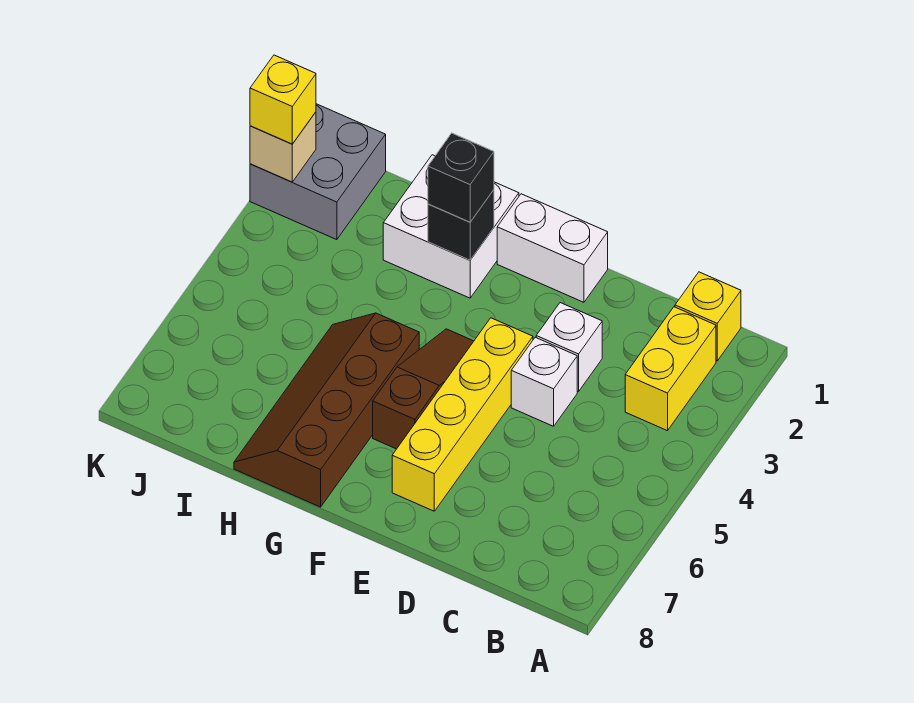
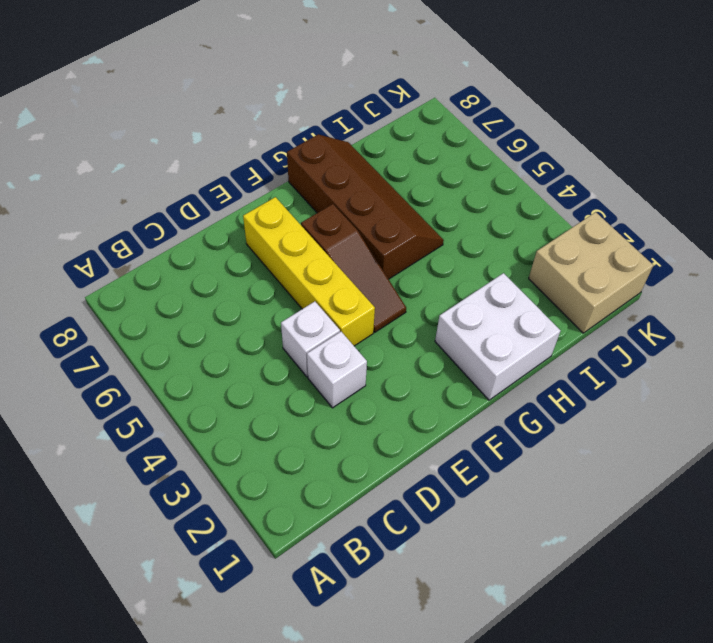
tan brick J1:K2 level 1 -> grey brick J1:K2 level 1
none -> yellow brick B1 level 1
none -> yellow brick B2:B3 level 1
none -> white brick E1:F1 level 1

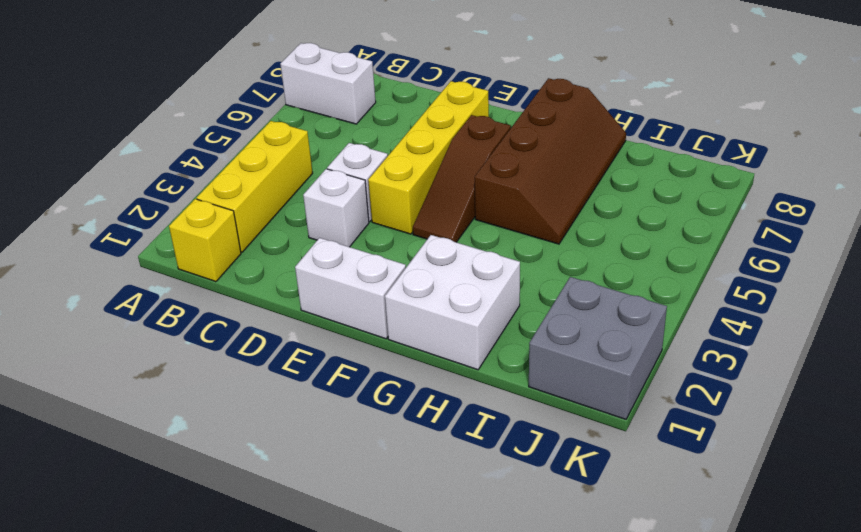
white brick A7:B7 level 1 -> none
yellow brick B2:B4 level 1 -> yellow brick B2:B3 level 1
none -> black brick G2 level 2
none -> tan brick K2 level 2
none -> black brick G2 level 3

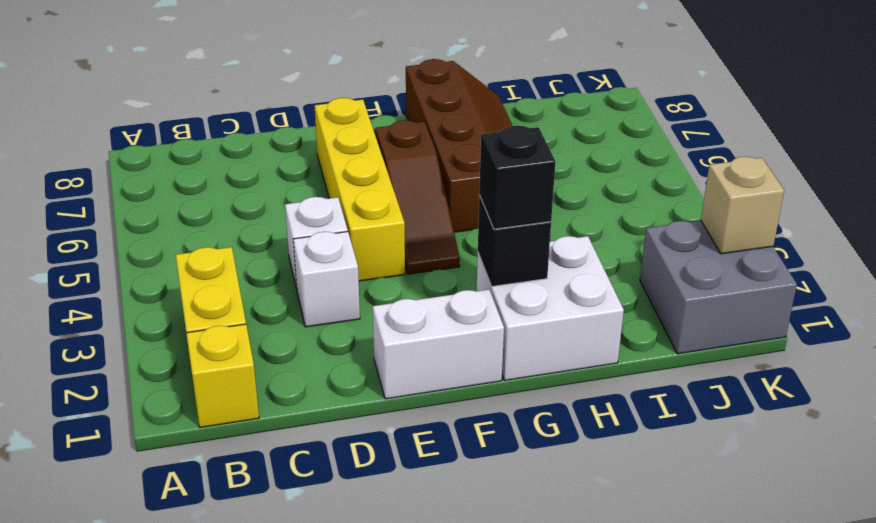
none -> yellow brick K2 level 3

